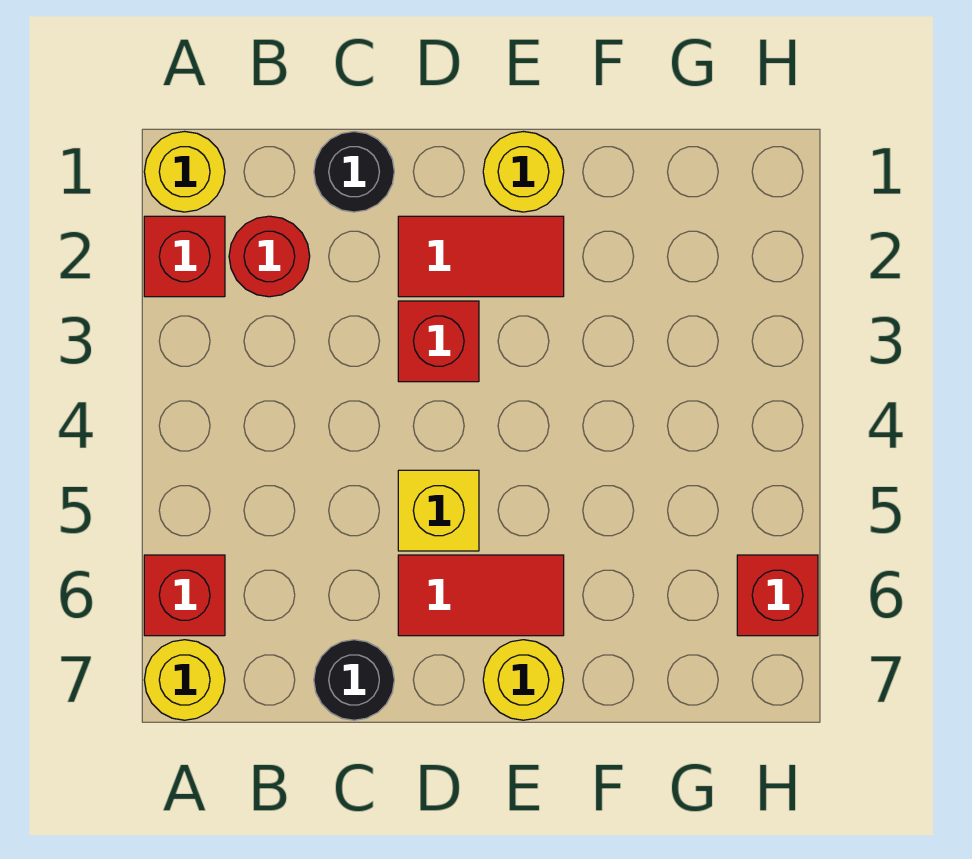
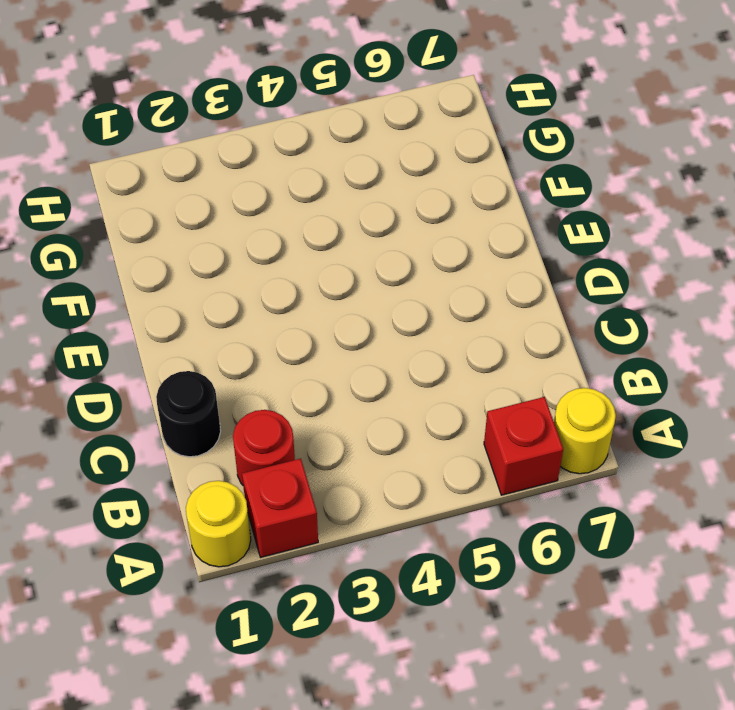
none -> black round brick C7 level 1
none -> red tile D2:E2 level 1
none -> red brick D3 level 1

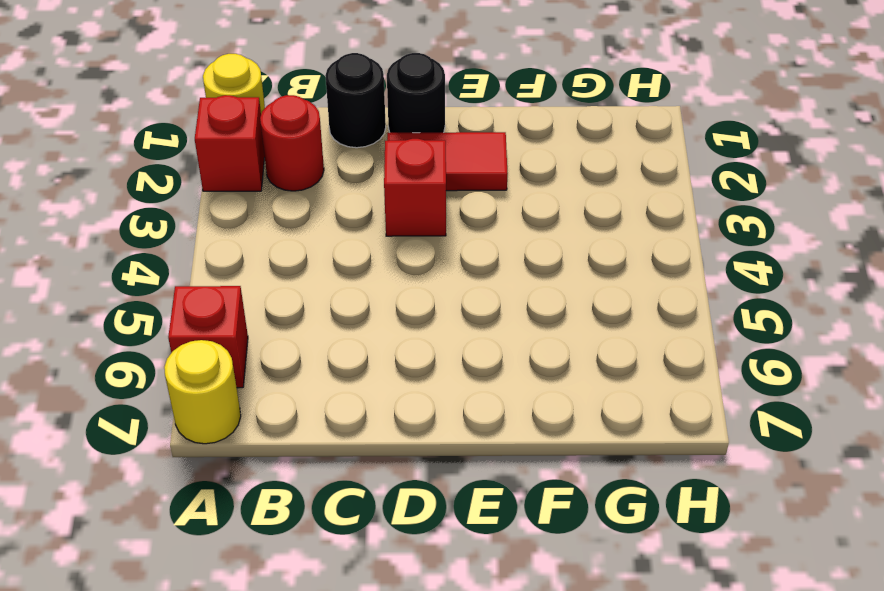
black round brick D1 level 1 -> black round brick C7 level 1
none -> yellow brick D5 level 1
none -> red tile D6:E6 level 1
none -> yellow round brick E1 level 1

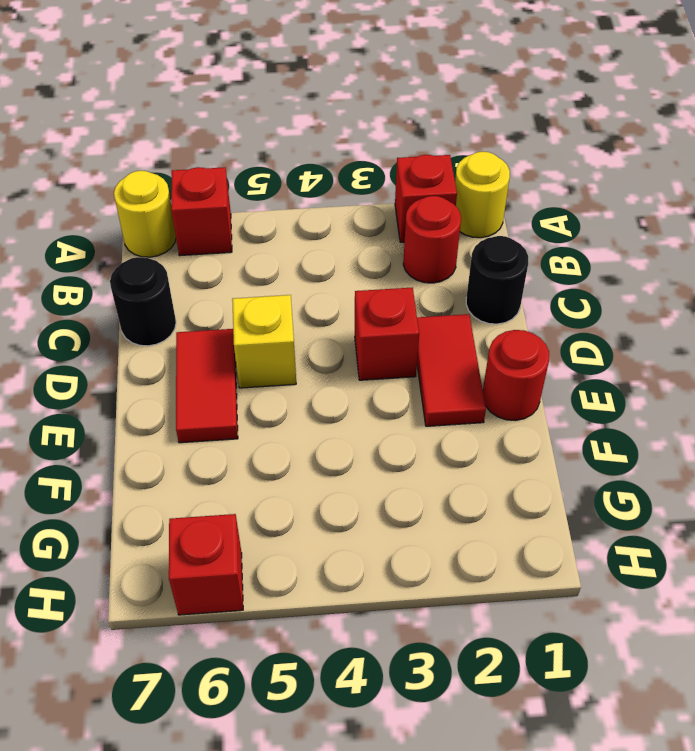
red round brick E1 level 1 -> yellow round brick E1 level 1
none -> yellow round brick E7 level 1

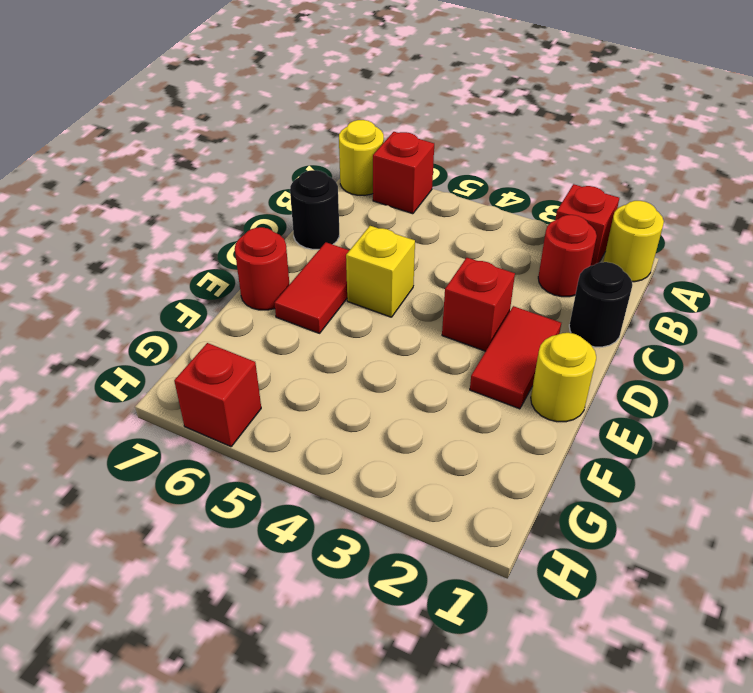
red round brick E7 level 1 -> yellow round brick E7 level 1

